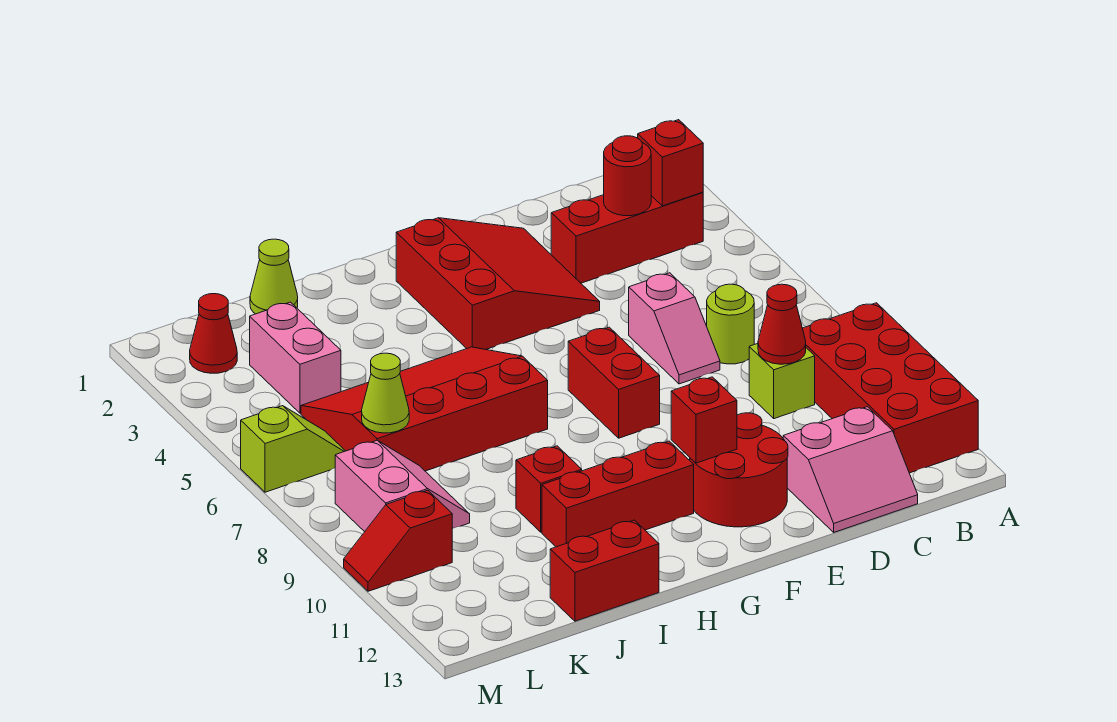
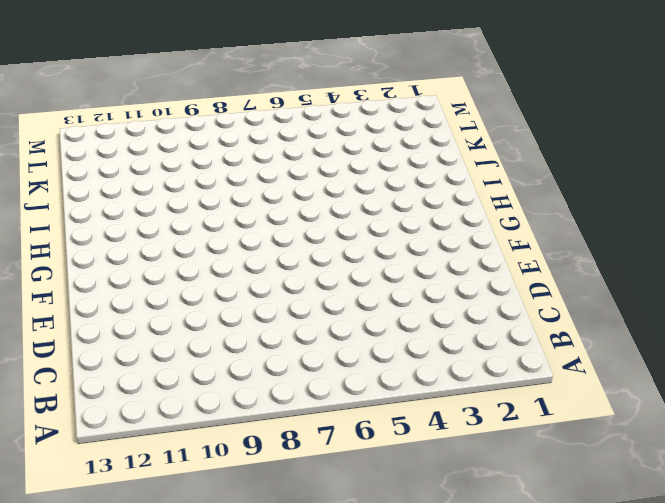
none -> red brick A9:B12 level 1
none -> red brick B3:D3 level 1
none -> lime round brick C7 level 1

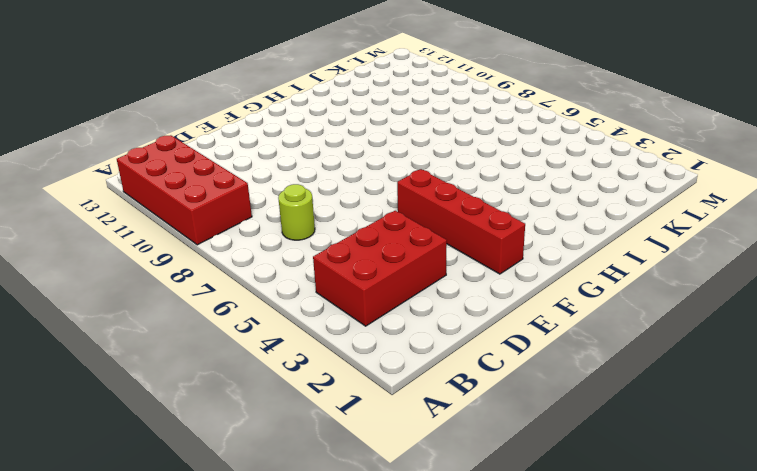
red brick B3:D4 level 1 -> red brick B3:D3 level 1
red brick F2:F5 level 1 -> red slope E2:G4 level 1 top G
none -> lime brick C9 level 1
none -> pink slope C12:D13 level 1 top 12
none -> pink slope D6:D7 level 1 top 6

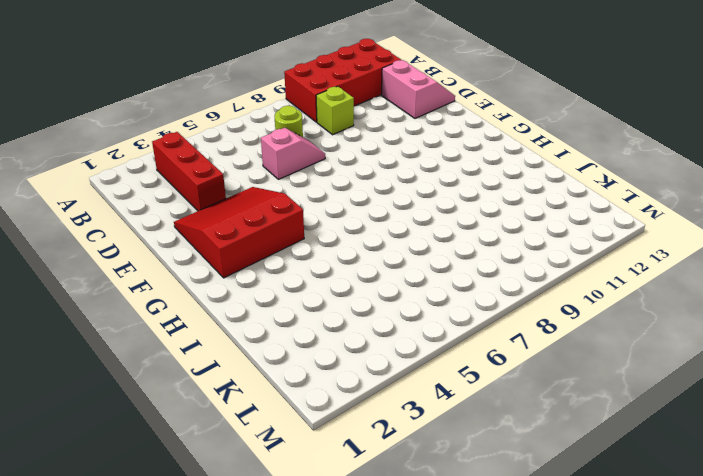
none -> red round brick E11:F12 level 1
none -> red brick F7:F8 level 1
none -> red brick G11:I11 level 1

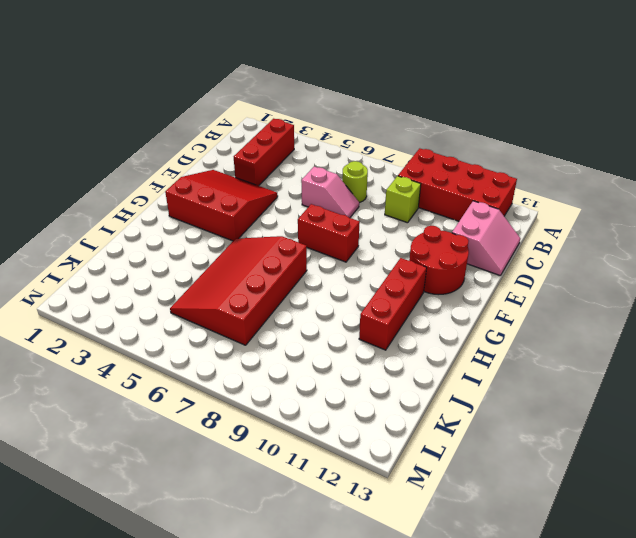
none -> red brick I10 level 1
none -> red brick I13:J13 level 1
none -> lime cone J1 level 1

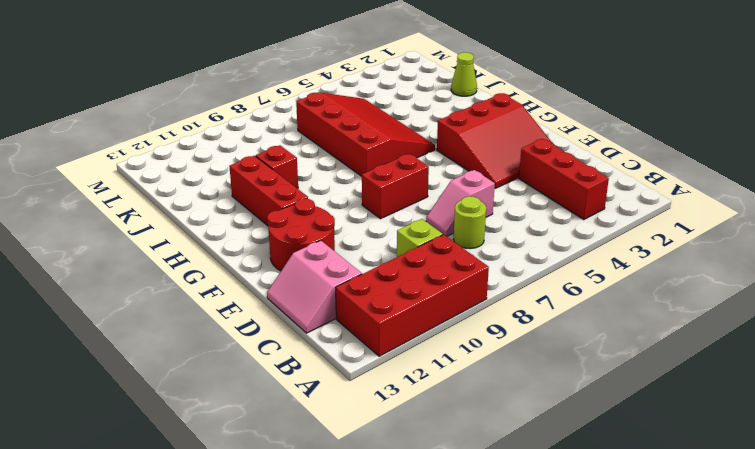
none -> red brick I13:J13 level 1
none -> pink brick K3:K4 level 1
none -> pink slope K8:L9 level 1 top L

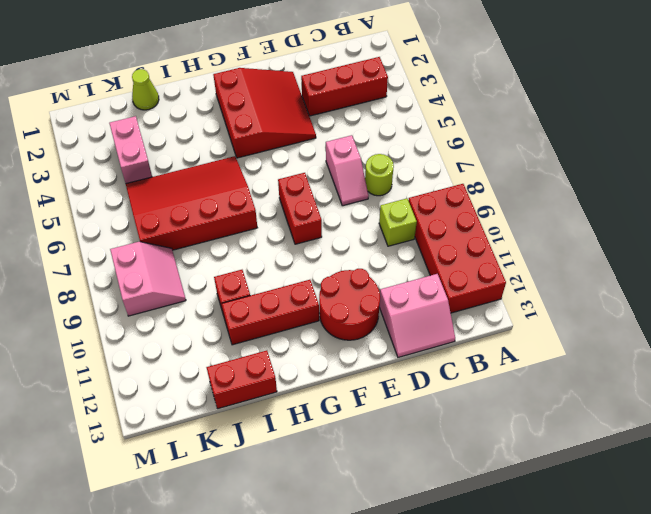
none -> red cone L2 level 1
none -> lime slope L6:M6 level 1 top M
none -> red slope L10:M10 level 1 top L

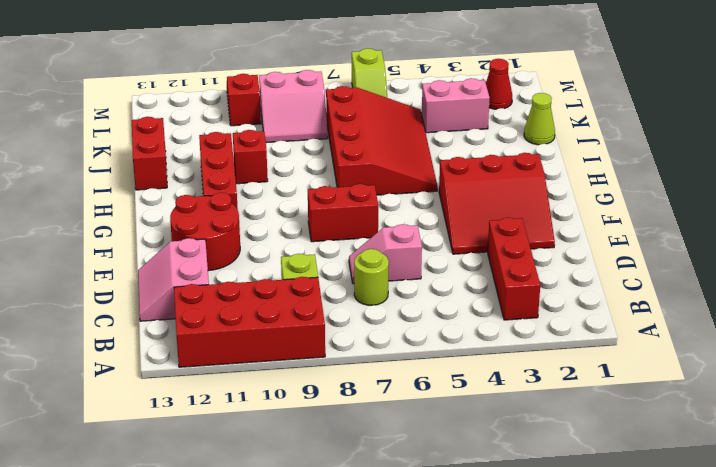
none -> red brick B3 level 2
none -> red round brick C3 level 2
none -> red cone C9 level 2

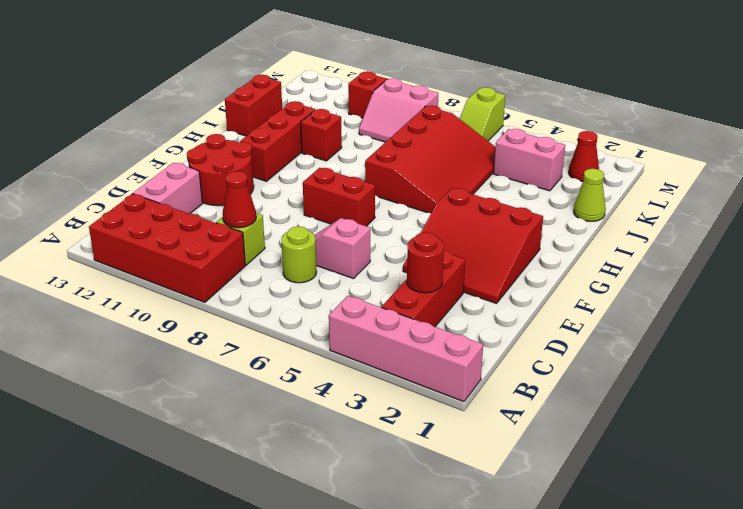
pink brick A1:A4 level 1 -> none
none -> red brick B3 level 2
none -> red brick F11 level 2
none -> lime cone K7 level 2

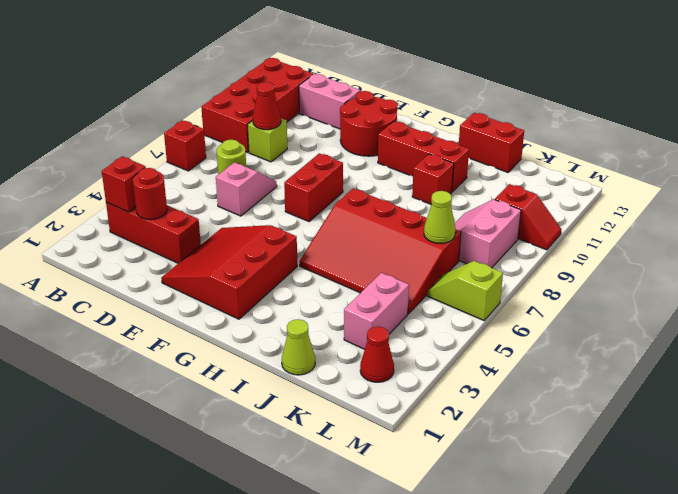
red brick A7 level 1 -> red brick F11 level 2

